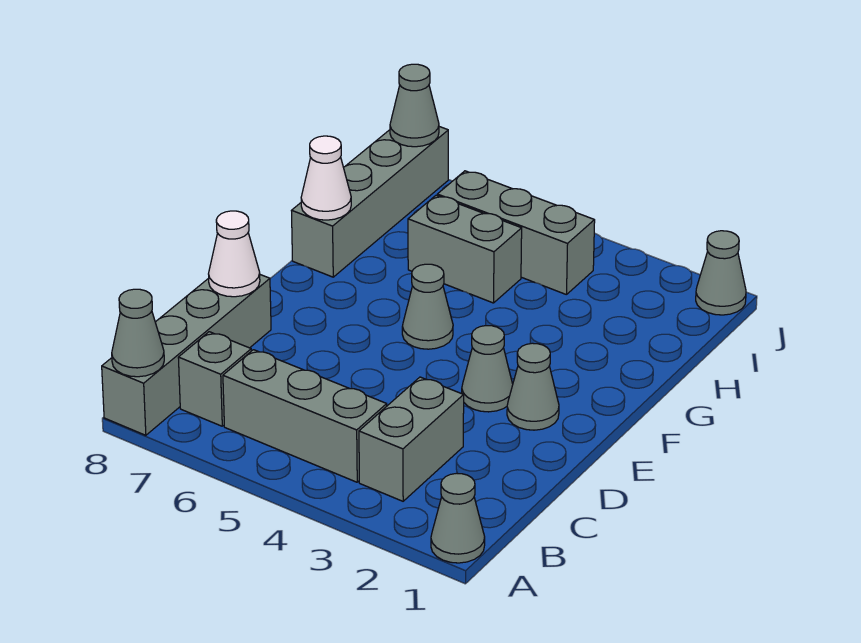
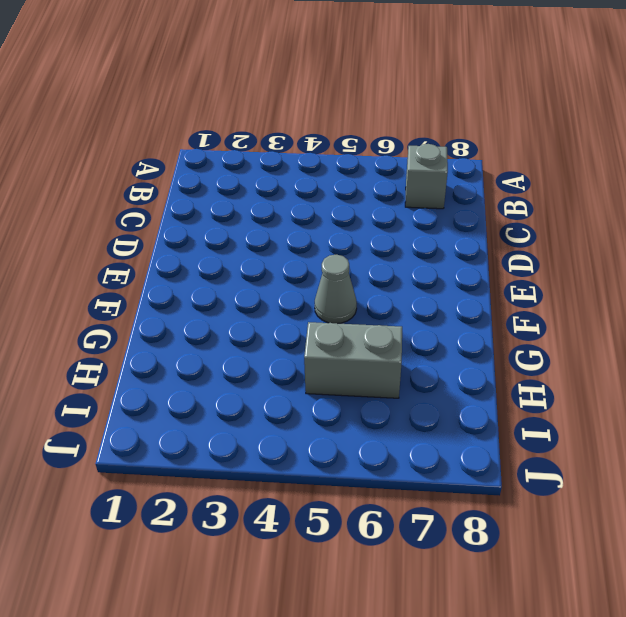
none -> grey cone A1 level 1
none -> grey brick A8:D8 level 1
none -> grey brick B3:C3 level 1

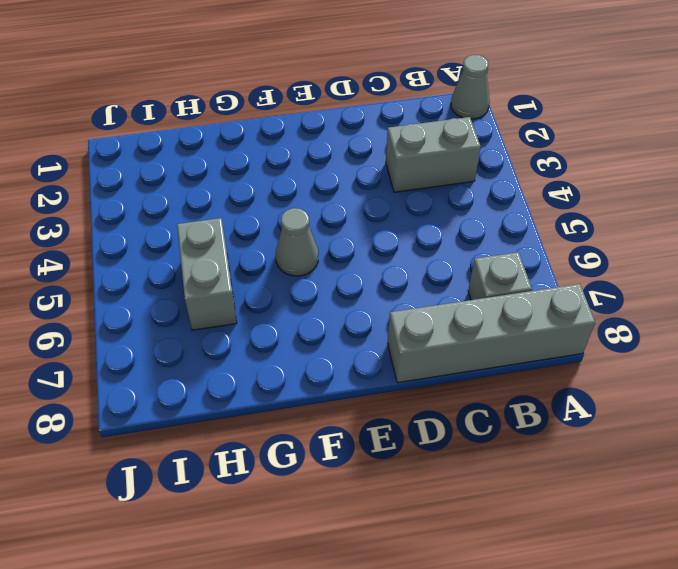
none -> grey brick B4:B6 level 1
none -> grey cone E2 level 1
none -> grey cone E3 level 1

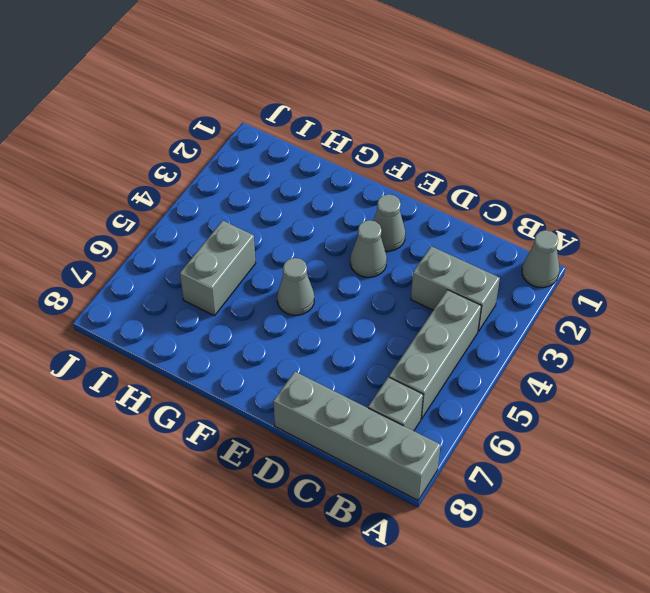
none -> grey brick G8:J8 level 1
none -> grey brick I4:I6 level 1
none -> grey cone J1 level 1

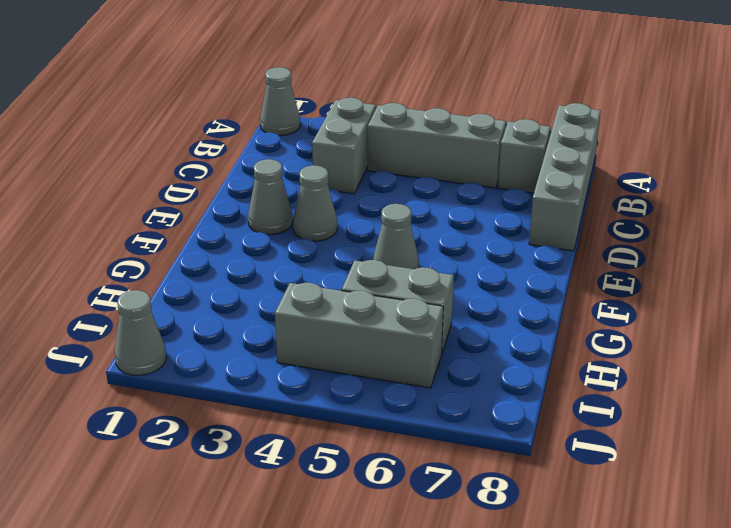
none -> grey brick G8:J8 level 1
none -> grey cone A8 level 2
none -> white cone D8 level 2

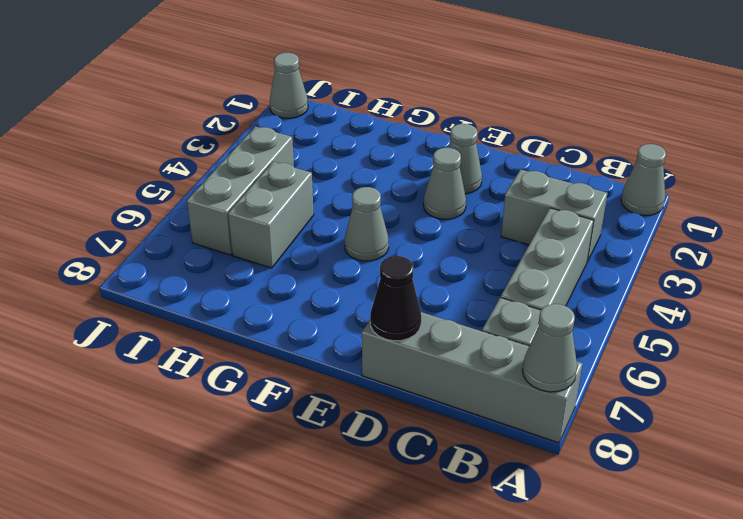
black cone D8 level 2 -> white cone D8 level 2
none -> grey brick G8:J8 level 1
none -> white cone G8 level 2
none -> grey cone J8 level 2

